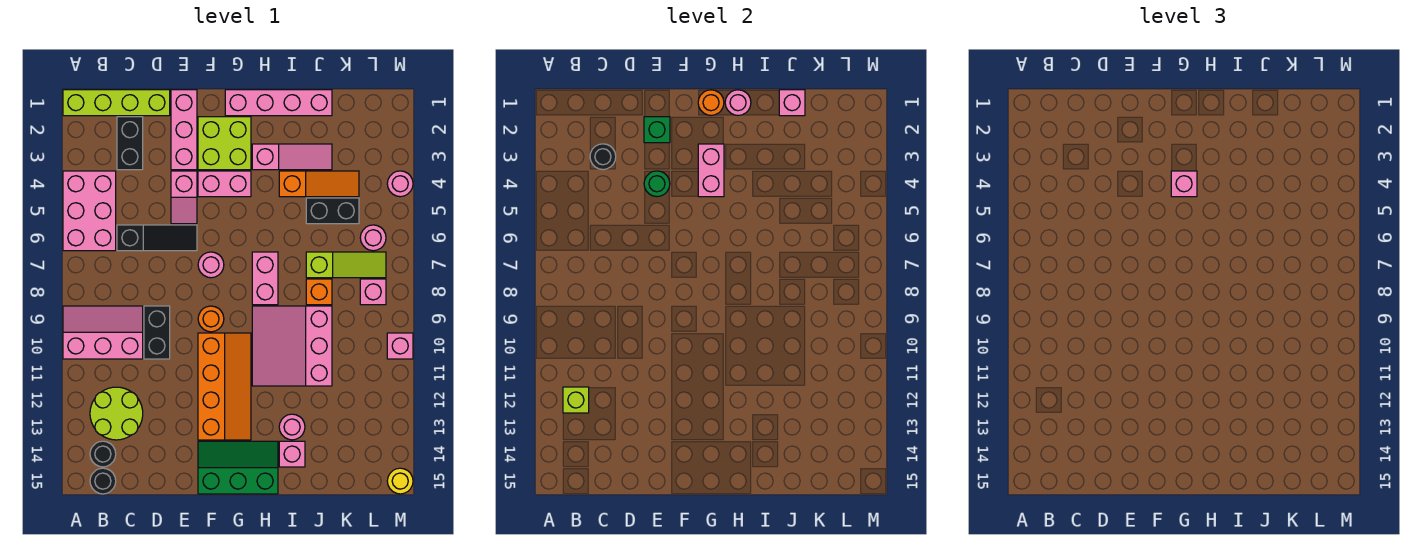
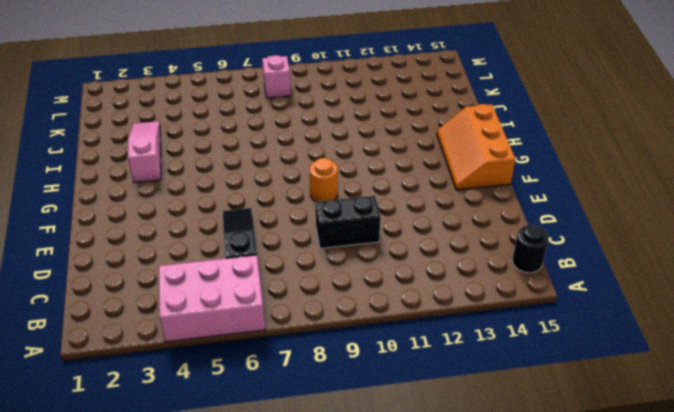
orange slope F14:H15 level 1 top 15 -> green slope F14:H15 level 1 top 15
none -> lime brick A1:D1 level 1
none -> pink slope A9:C10 level 1 top 10
none -> lime round brick B12:C13 level 1
none -> black round brick B14 level 1

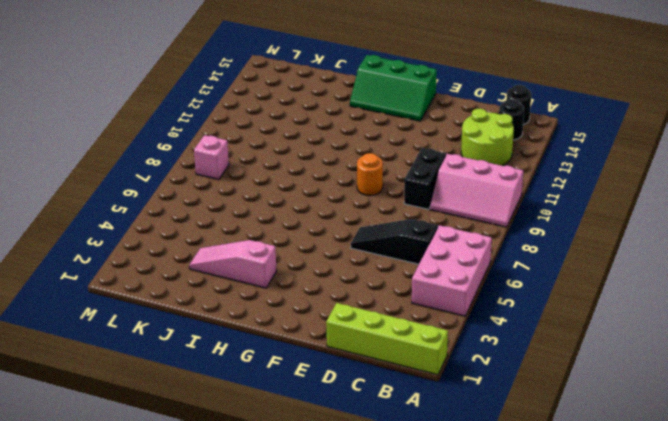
none -> black brick C2:C3 level 1
none -> pink brick E1:E3 level 1
none -> pink slope E4:E5 level 1 top 4
none -> lime brick F2:G3 level 1

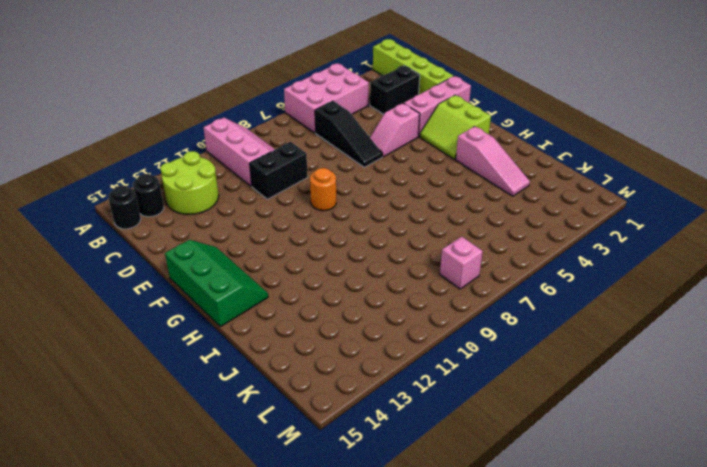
lime slope F2:G3 level 1 top 2 -> lime brick F2:G3 level 1
none -> pink brick F4:G4 level 1
none -> pink round brick F7 level 1
none -> orange slope F10:G13 level 1 top F
none -> pink brick G1:J1 level 1

